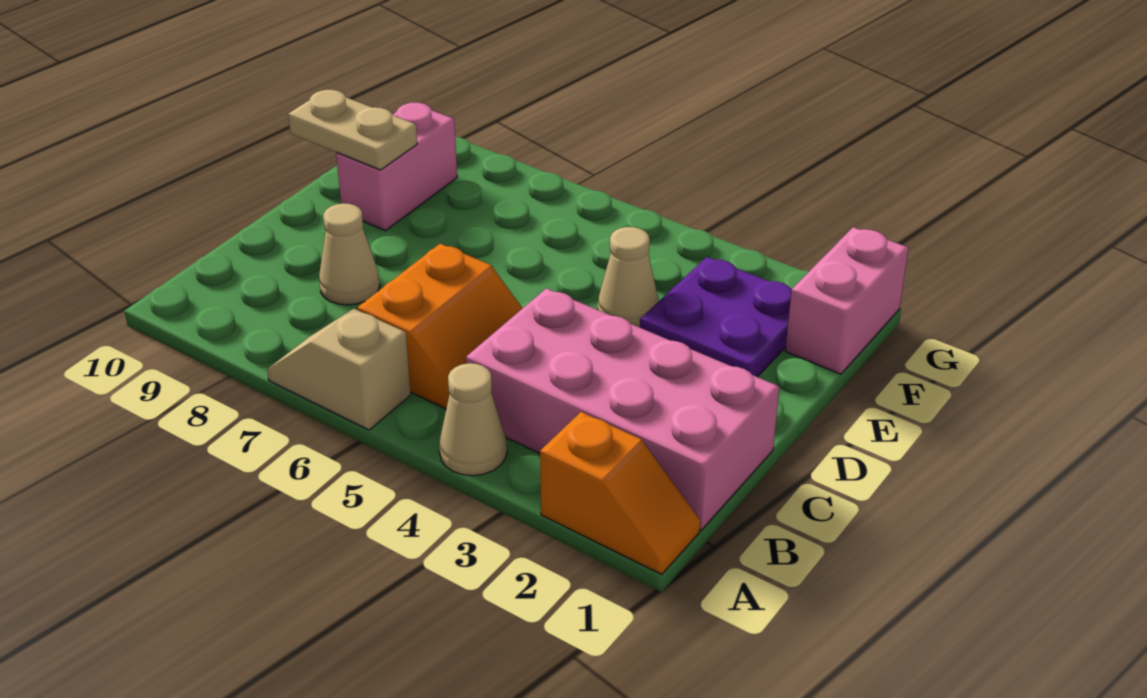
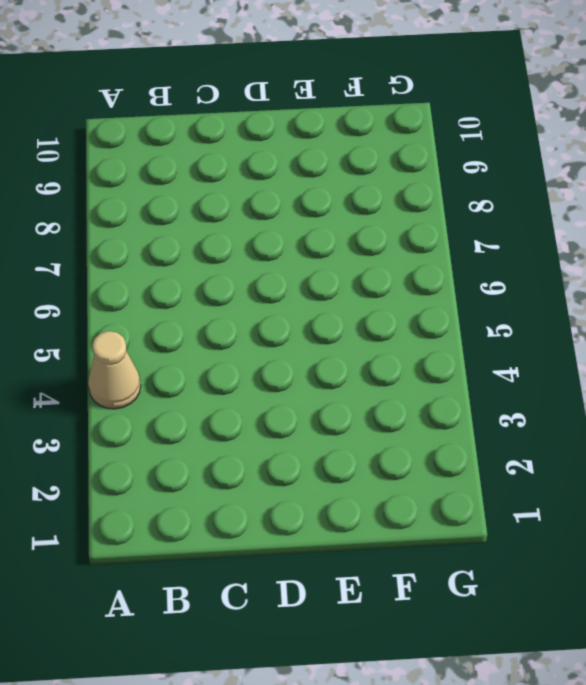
none -> orange slope A1:A2 level 1 top 2
none -> tan slope A6:A7 level 1 top 6

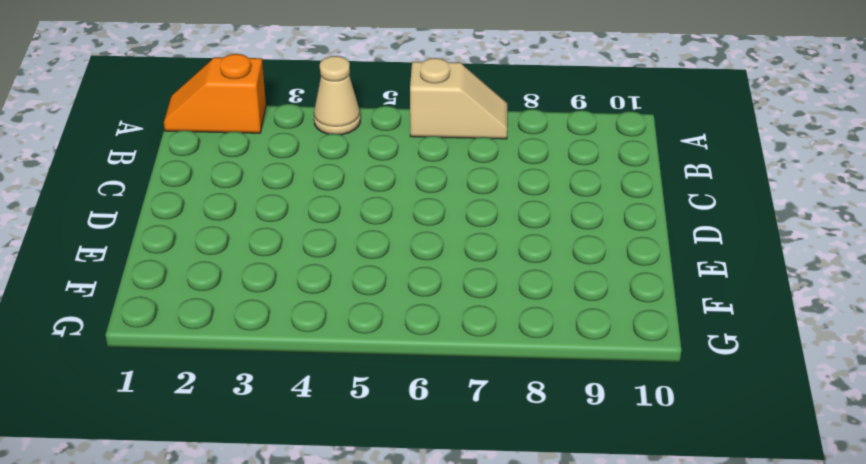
none -> pink brick B1:C4 level 1
none -> orange slope B5:C6 level 1 top 6

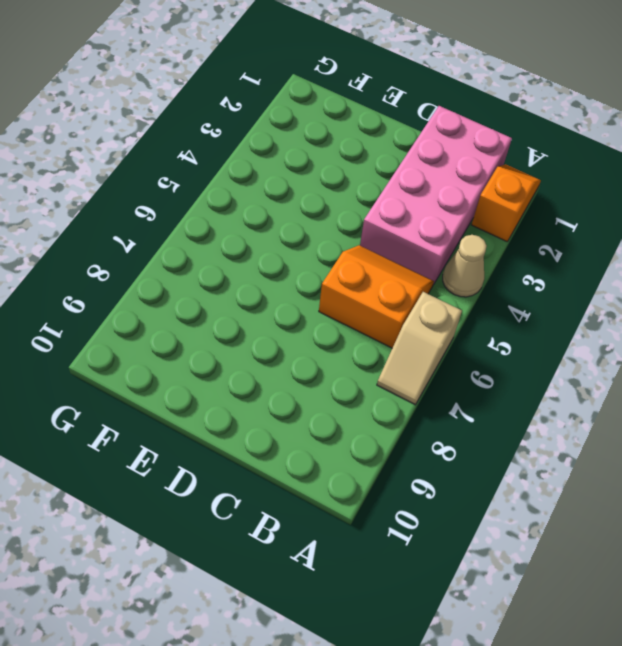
none -> tan cone C8 level 1
none -> purple plate E2:F3 level 1

